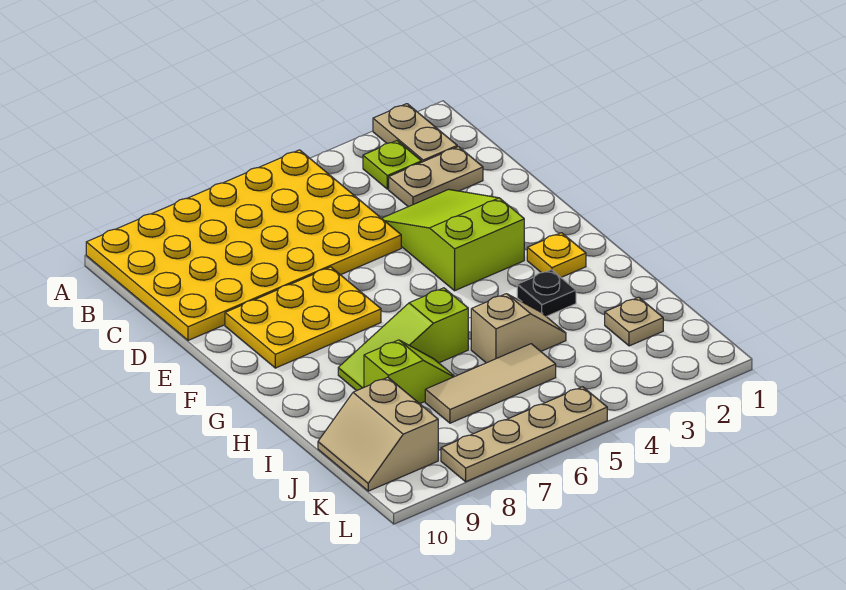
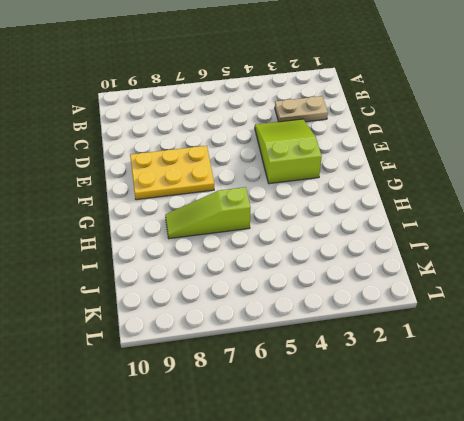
none -> tan plate A2:B2 level 1
none -> yellow plate A5:D10 level 1
none -> lime plate B3 level 1

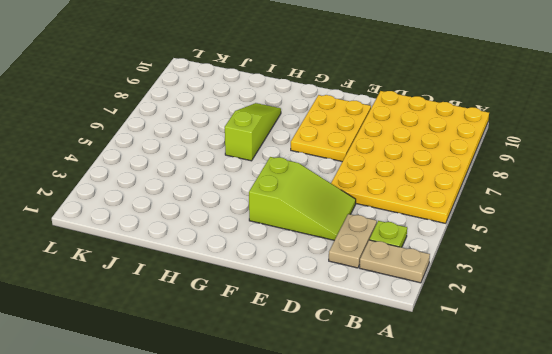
none -> yellow plate G2 level 1
none -> black plate H3 level 1
none -> tan slope I4:I5 level 1 top 5

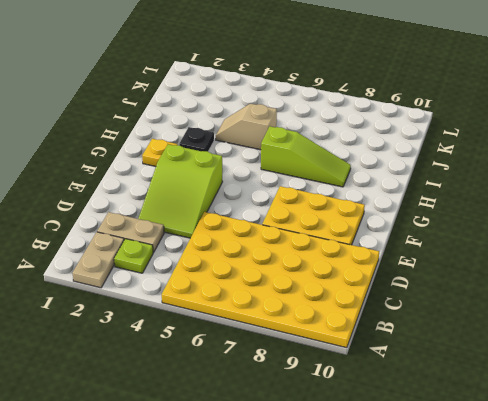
none -> lime slope I7:I8 level 1 top 8
none -> tan plate J2 level 1
none -> tan tile J5:J7 level 1

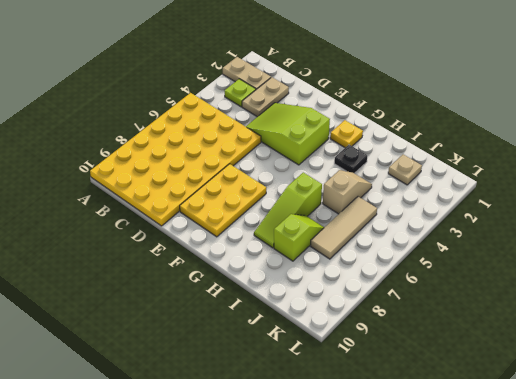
none -> tan slope J9:K10 level 1 top 9
none -> tan plate L5:L8 level 1

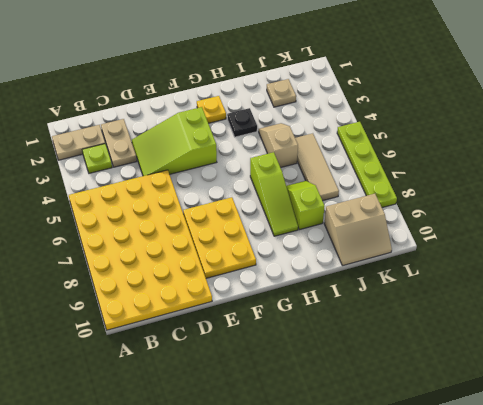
lime plate L5:L8 level 1 -> tan plate L5:L8 level 1

